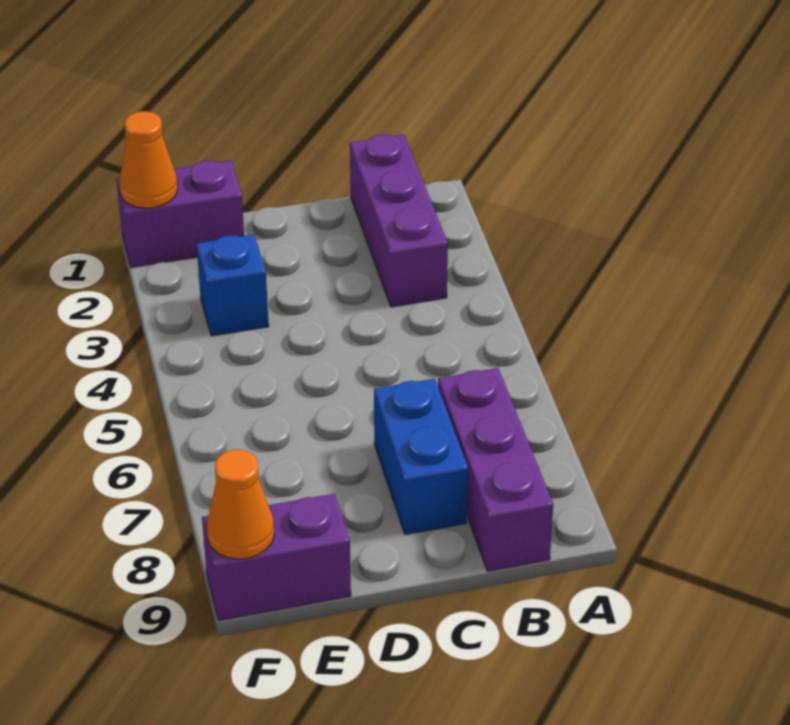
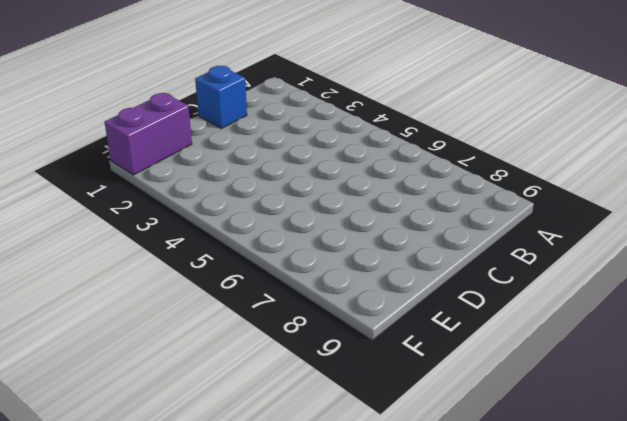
blue brick C1 level 1 -> blue brick E3 level 1
none -> purple brick B1:B3 level 1
none -> purple brick B7:B9 level 1

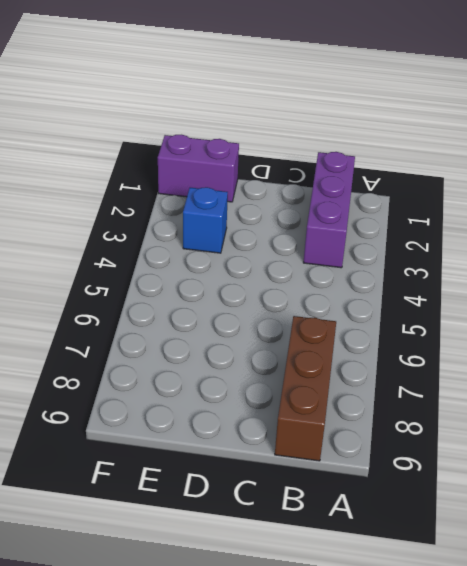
brown brick B7:B9 level 1 -> purple brick B7:B9 level 1
none -> blue brick C7:C8 level 1
none -> purple brick E9:F9 level 1

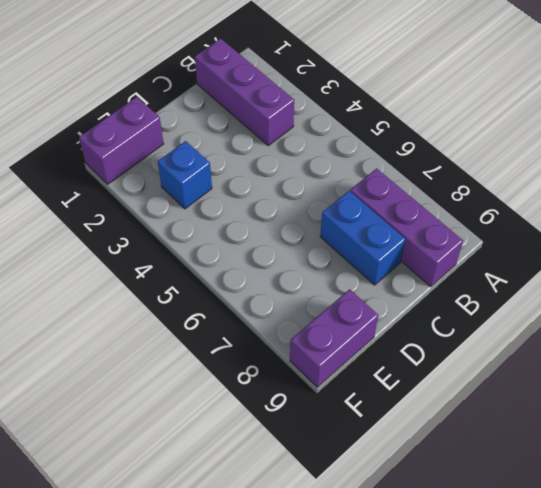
none -> orange cone F1 level 2
none -> orange cone F9 level 2

